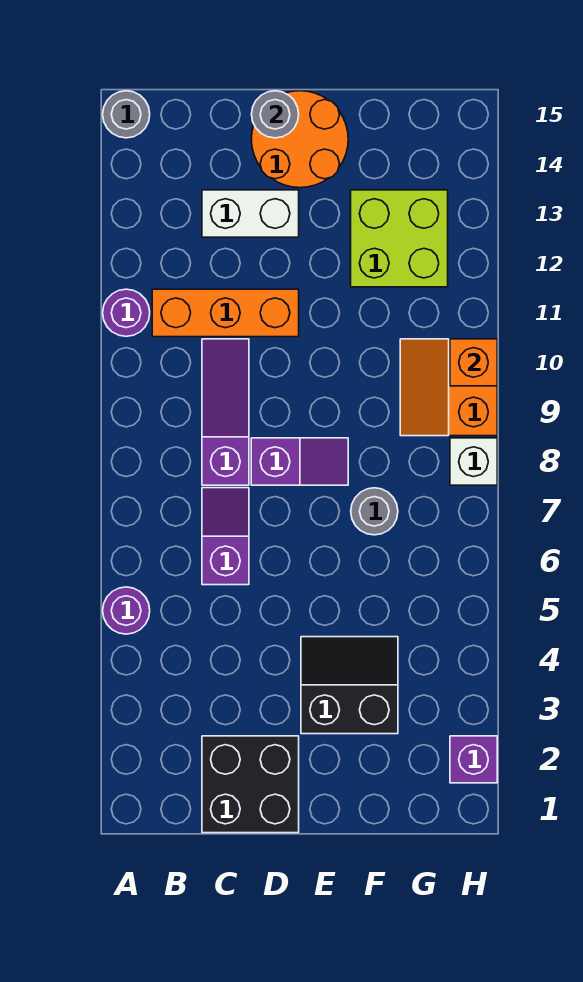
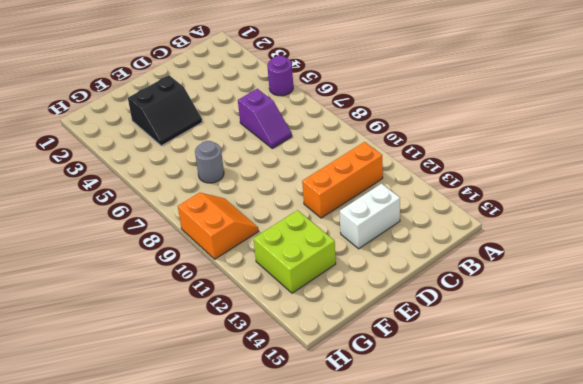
none -> purple round brick A11 level 1
none -> grey round brick A15 level 1
none -> black brick C1:D2 level 1

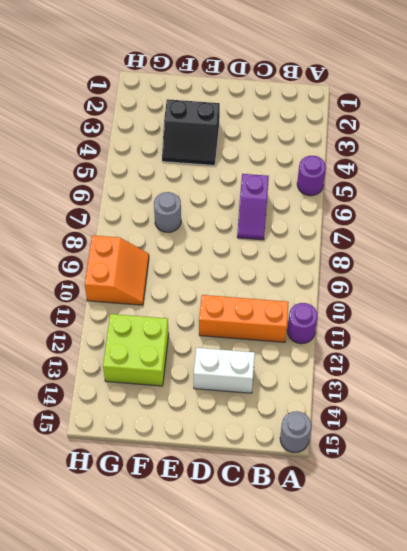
none -> black brick C1:D2 level 1
none -> purple slope C8:C10 level 1 top 8
none -> purple slope D8:E8 level 1 top D

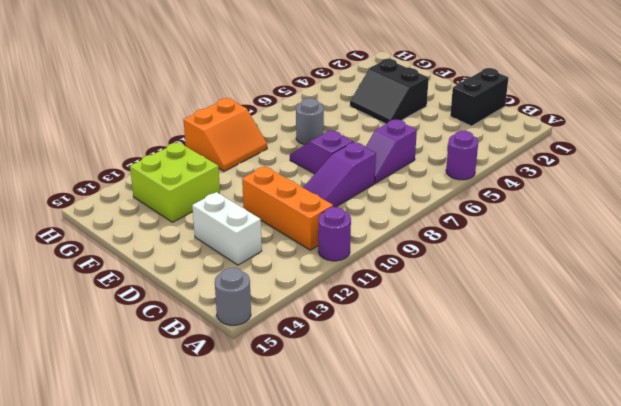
black brick C1:C2 level 1 -> black brick C1:D2 level 1
none -> orange round brick D14:E15 level 1
none -> purple brick H2 level 1
none -> white brick H8 level 1

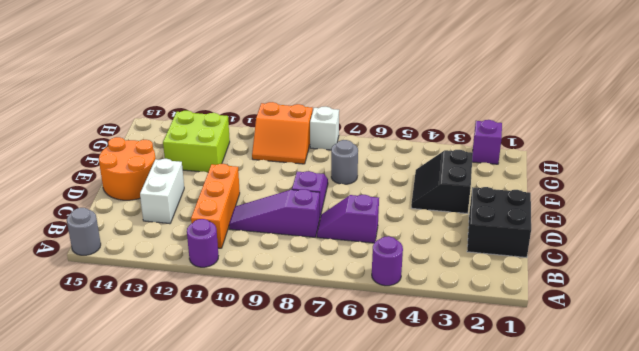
none -> grey round brick D15 level 2
none -> orange brick H10 level 2

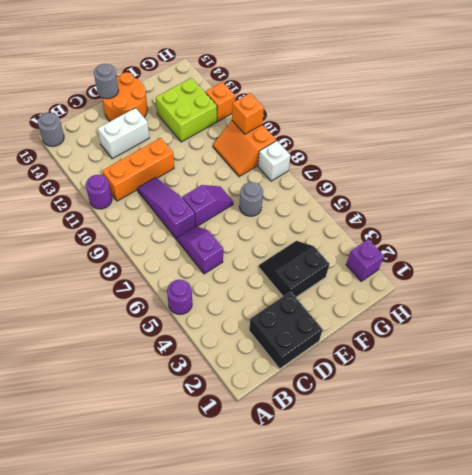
orange brick H12 level 1 -> none

